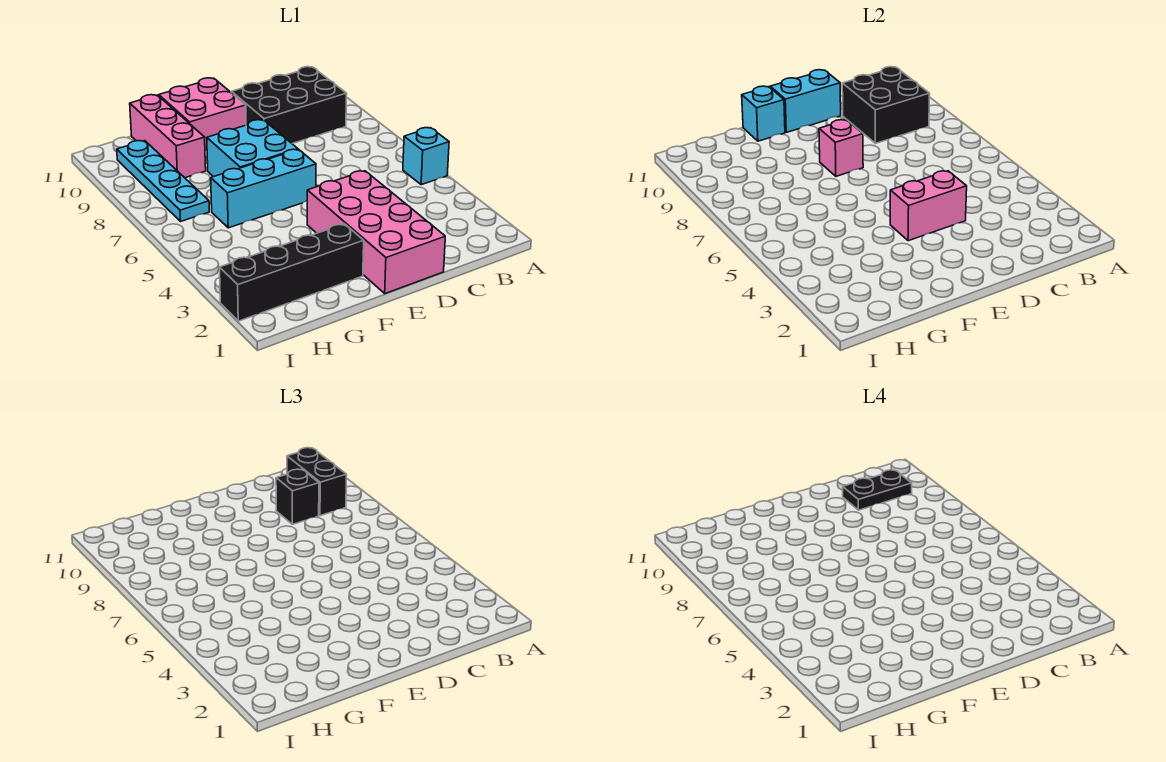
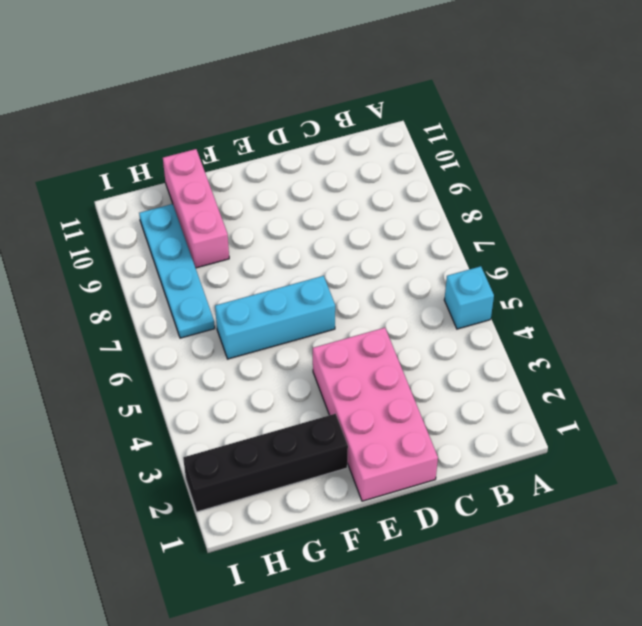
none -> black brick B9:D10 level 1
none -> cyan brick E7:F8 level 1
none -> pink brick E10:F11 level 1

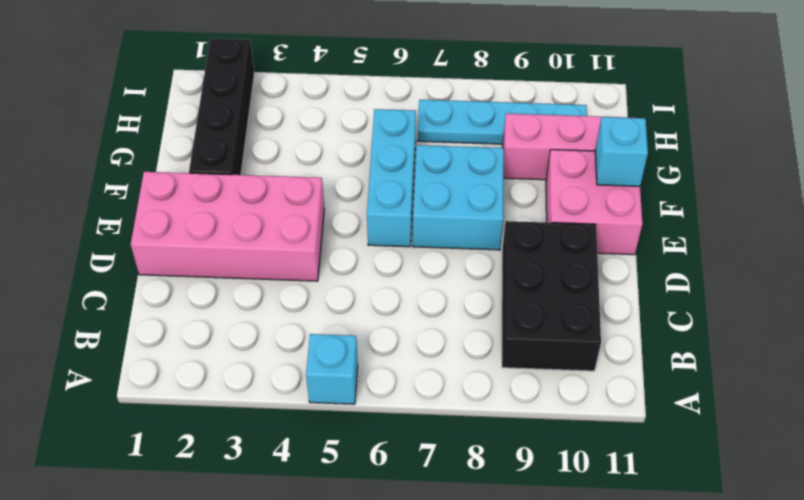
none -> black brick B9:C10 level 2
none -> pink brick D4:E4 level 2
none -> cyan brick D11:E11 level 2

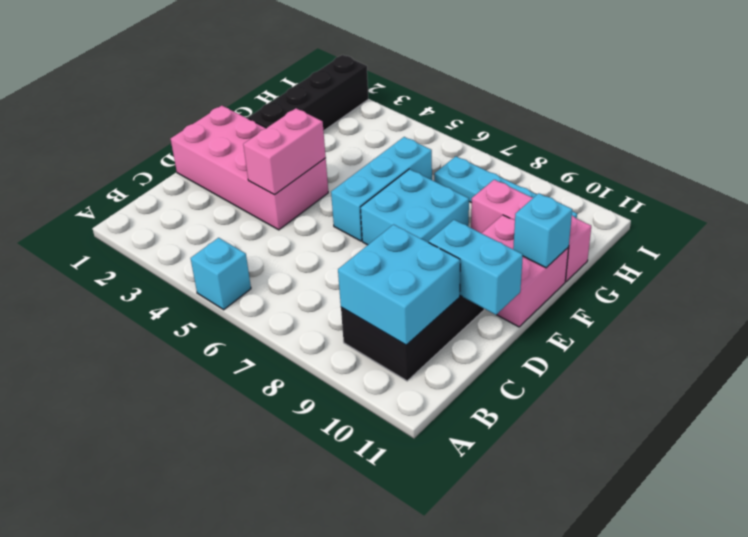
cyan brick B9:C10 level 2 -> black brick B9:C10 level 2
cyan brick D10:D11 level 2 -> cyan brick D11:E11 level 2
none -> pink brick E8 level 2
none -> black brick B9:B10 level 3
none -> black brick C9 level 3

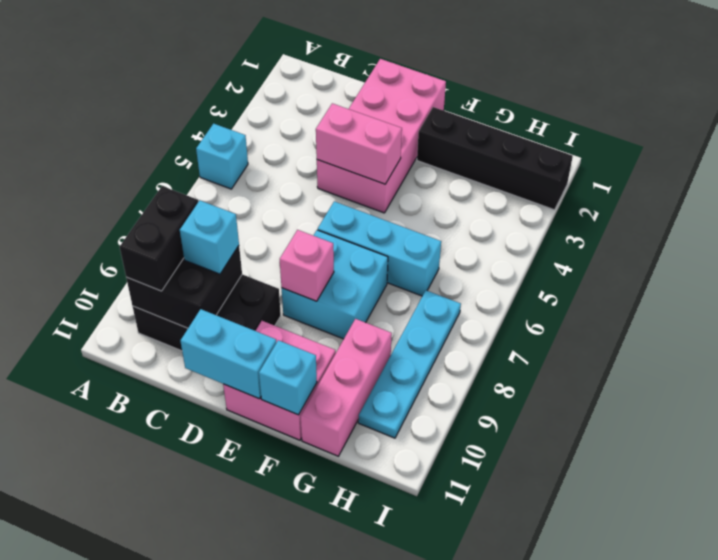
cyan brick C9 level 3 -> black brick C9 level 3
none -> black plate B10:C10 level 4

